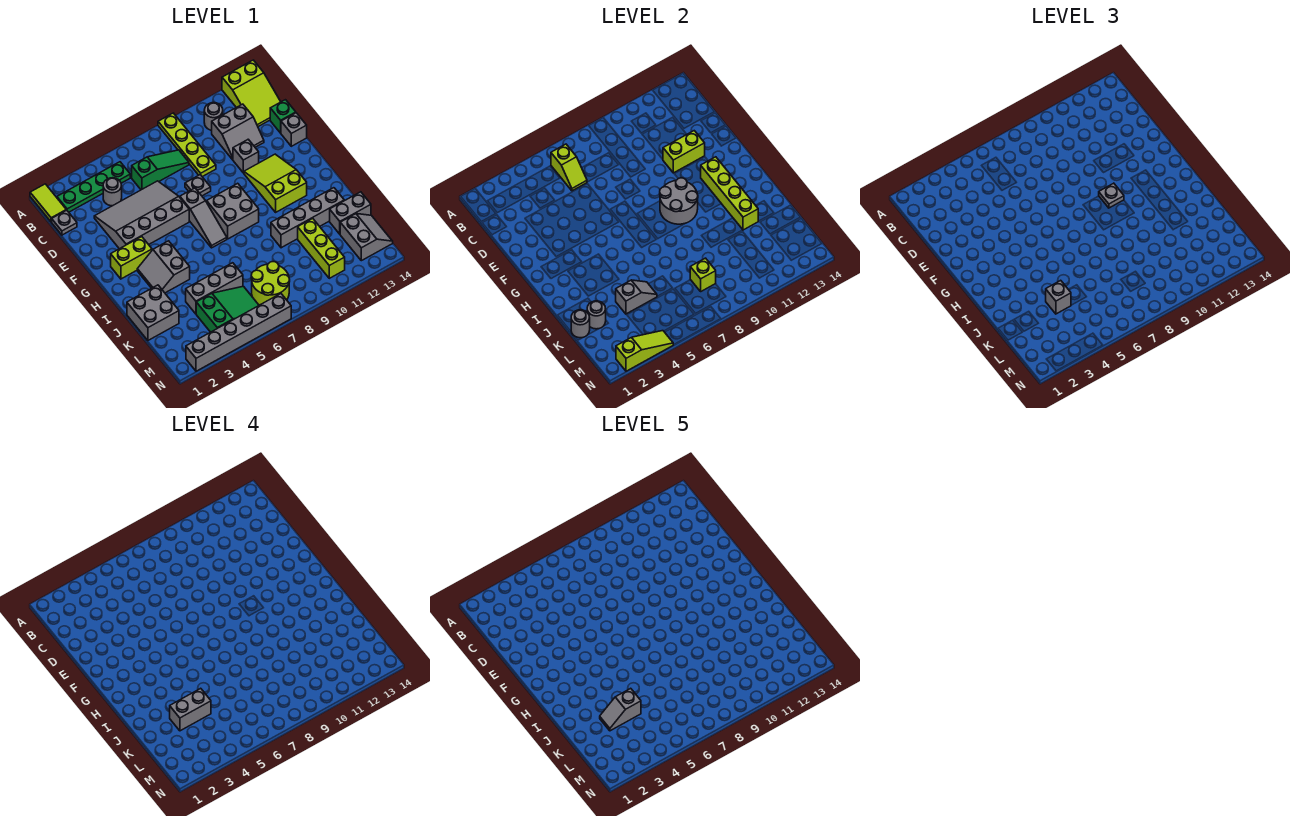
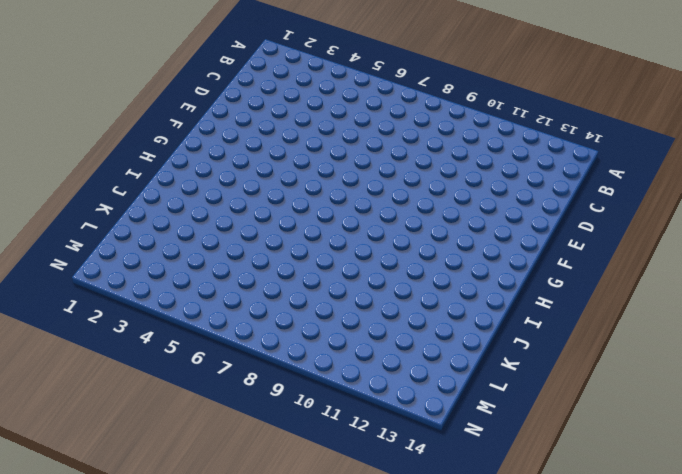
none -> lime tile A1:B1 level 1
none -> lime plate A9:D9 level 1
none -> lime slope A13:C14 level 1 top A
none -> green plate B2:B5 level 1

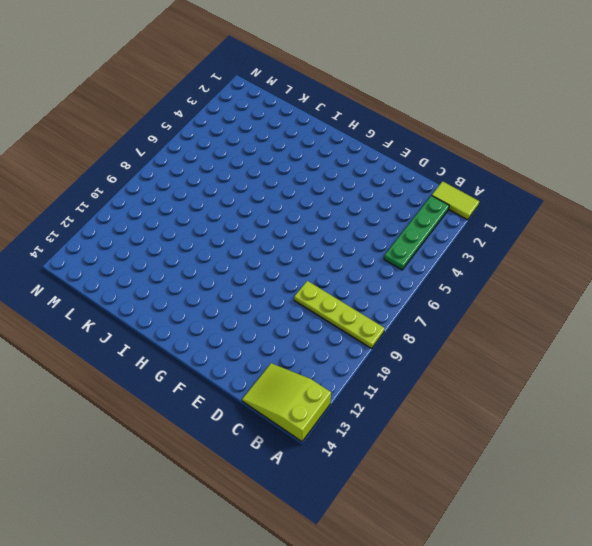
none -> grey round brick B11 level 1
none -> grey plate C1 level 1
none -> grey round brick C4 level 1
none -> green slope C6:C8 level 1 top 6

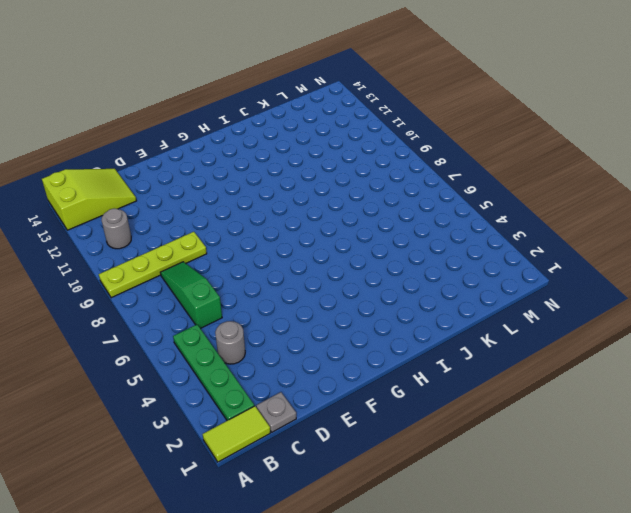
none -> grey slope C11:D12 level 1 top C
none -> grey slope D3:F6 level 1 top F
none -> green brick D14 level 1
none -> grey plate E8 level 1

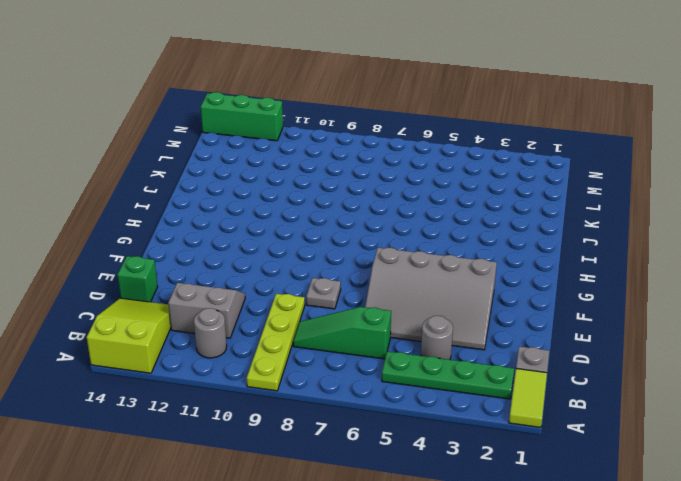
green brick N12:N14 level 1 -> none
none -> grey brick E11 level 1
none -> grey brick E14 level 1
none -> grey slope F7:H7 level 1 top F
none -> lime slope F11:H12 level 1 top H

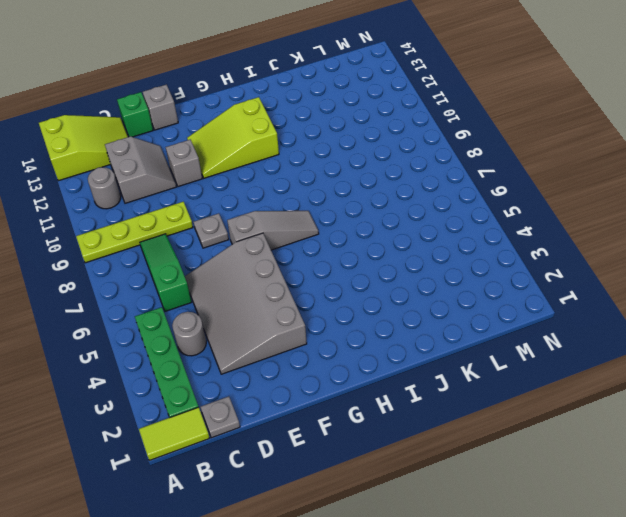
none -> lime brick G2:G3 level 1
none -> grey brick G8:H9 level 1
none -> grey slope H3:I4 level 1 top 4
none -> grey brick J1:K2 level 1

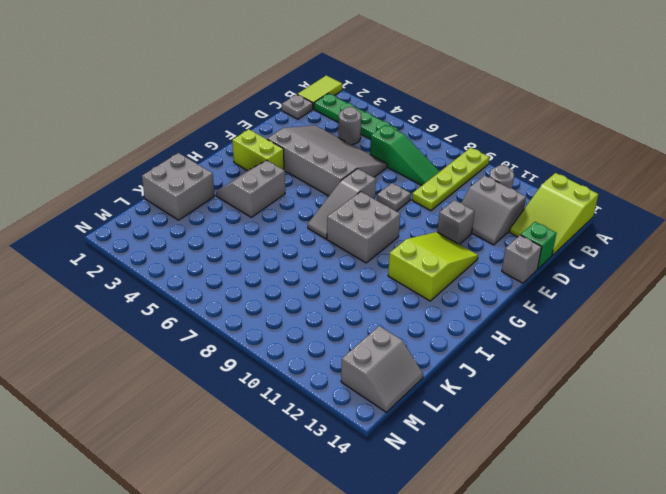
none -> grey brick J10:J13 level 1
none -> grey brick K4:K6 level 1
none -> lime brick K11:M11 level 1
none -> grey brick K13:K14 level 1

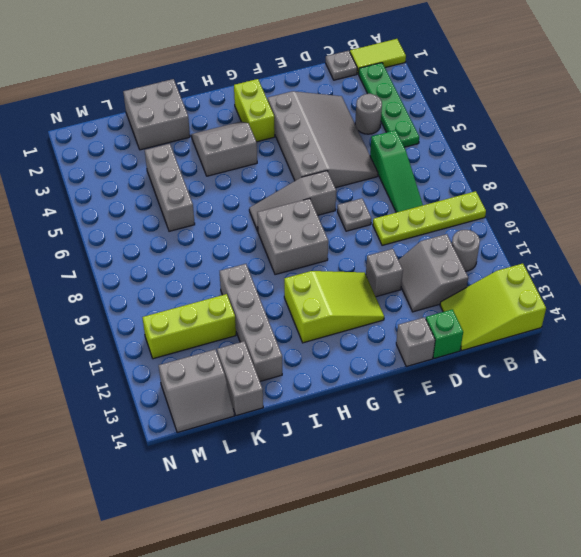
none -> green slope L4:M6 level 1 top 4
none -> lime round brick L7:M8 level 1
none -> grey brick N2:N7 level 1
none -> lime slope B6:C6 level 2 top B

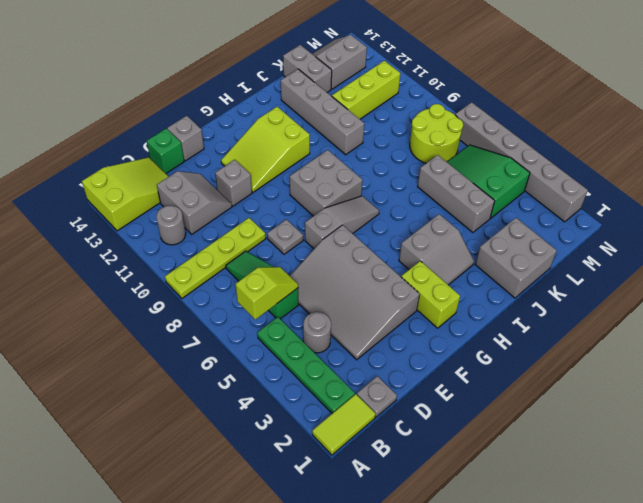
none -> lime brick E11:E12 level 2
none -> grey round brick G9:H10 level 2
none -> lime brick G12:J12 level 2
none -> grey round brick K1 level 2

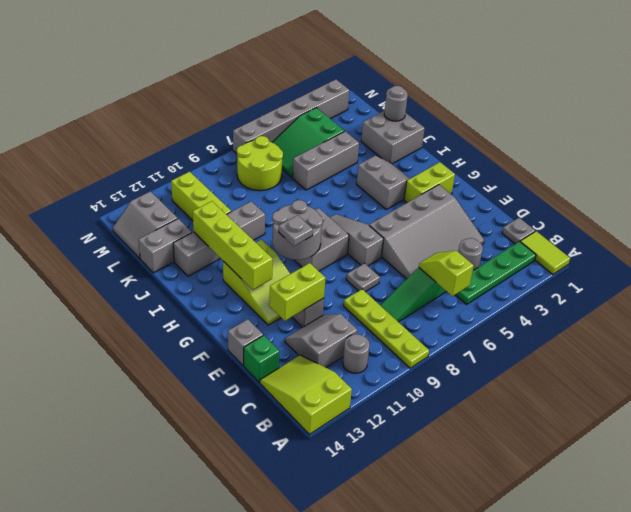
none -> grey round brick K2 level 2
none -> grey slope K4:K5 level 2 top 4
none -> lime brick L8 level 2
none -> lime slope N2:N4 level 2 top 2

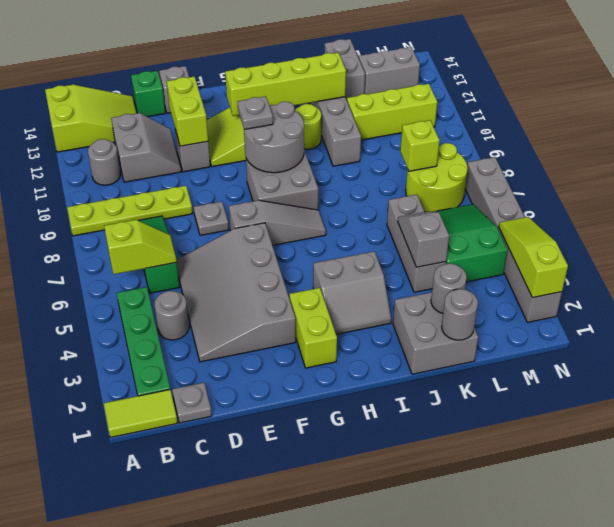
lime round brick I11 level 1 -> none
none -> grey brick K4 level 3
none -> grey brick K3:K4 level 4
none -> grey slope K3:K4 level 5 top 4

